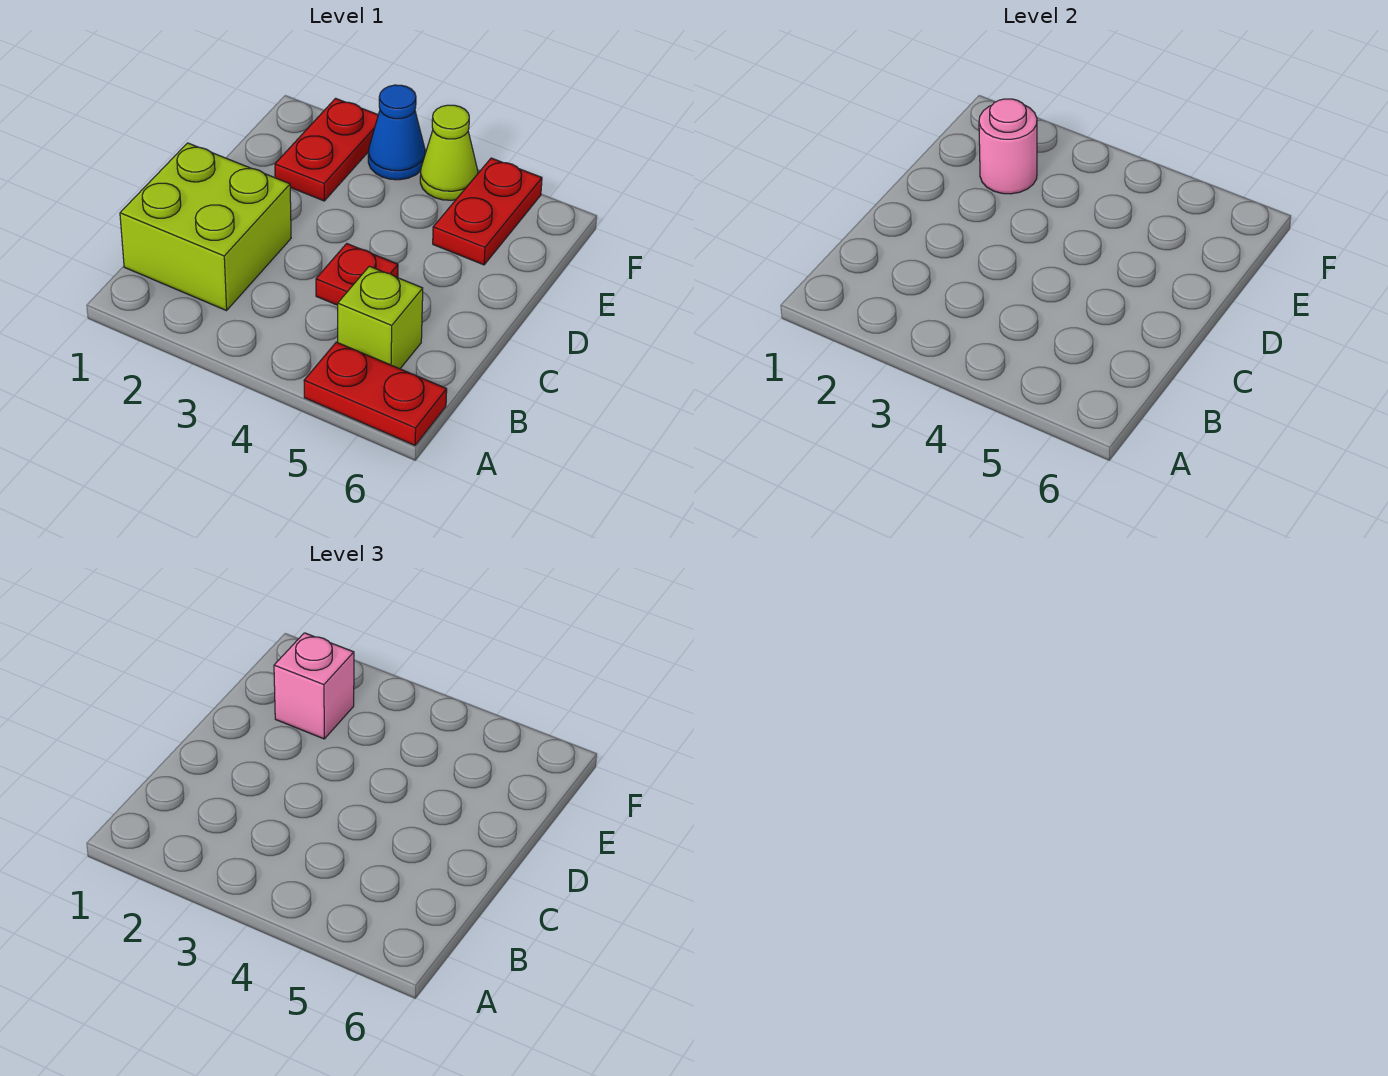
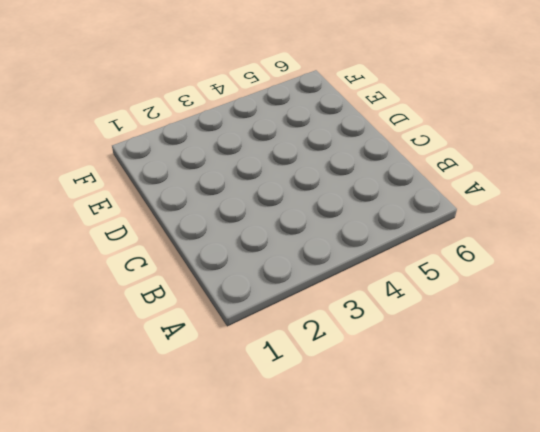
none -> red plate A5:A6 level 1
none -> lime brick B1:C2 level 1

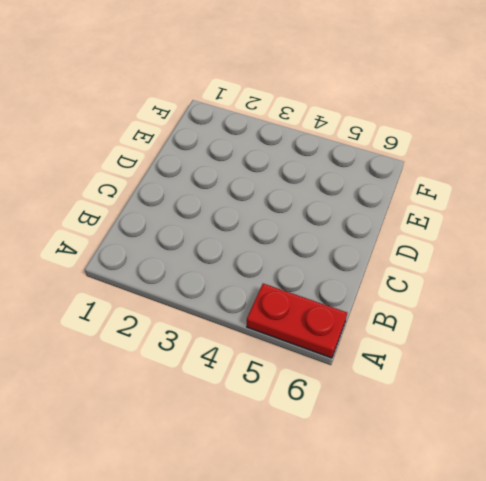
none -> lime brick B1:C2 level 1
none -> lime brick B5 level 1

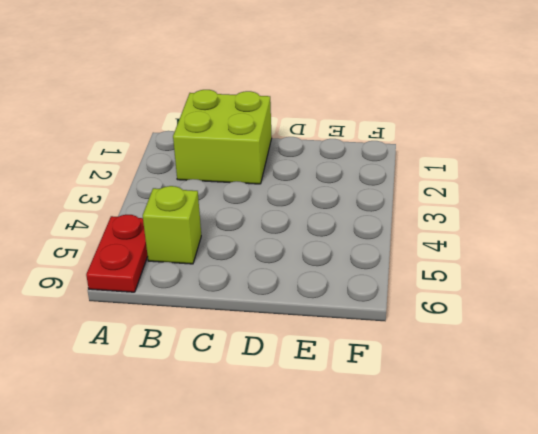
none -> red plate C4 level 1
none -> red plate E2:F2 level 1

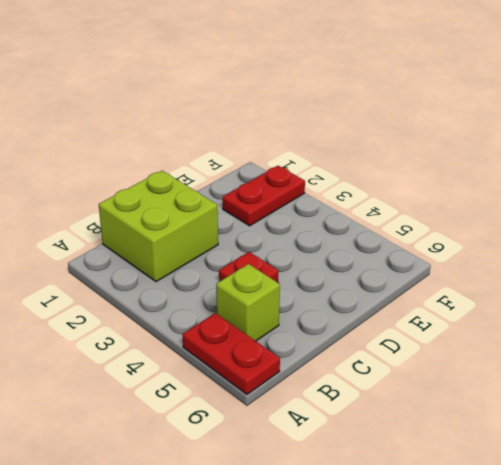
none -> red plate E5:F5 level 1
none -> blue cone F3 level 1

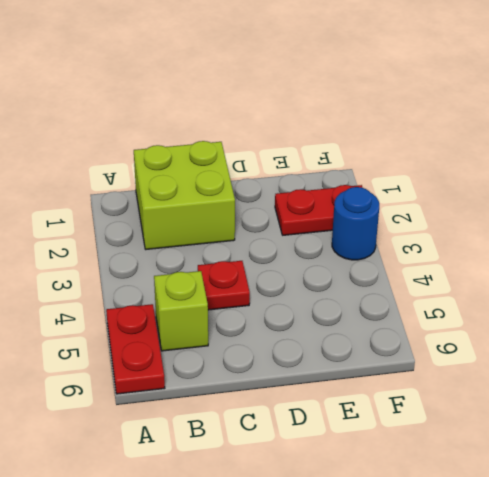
blue round brick F3 level 1 -> blue cone F3 level 1
none -> red plate E5:F5 level 1
none -> lime cone F4 level 1

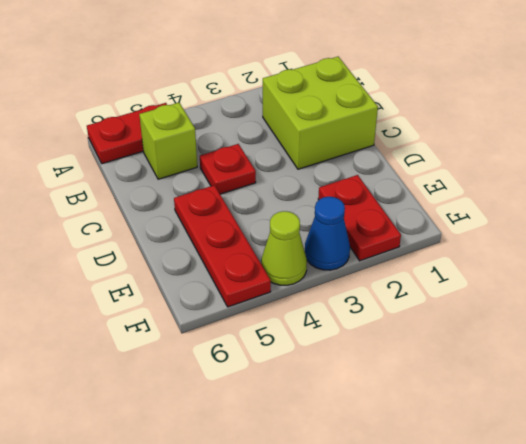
red plate D5:F5 level 1 -> red plate E5:F5 level 1
none -> pink round brick E2 level 2
none -> pink brick E2 level 3

